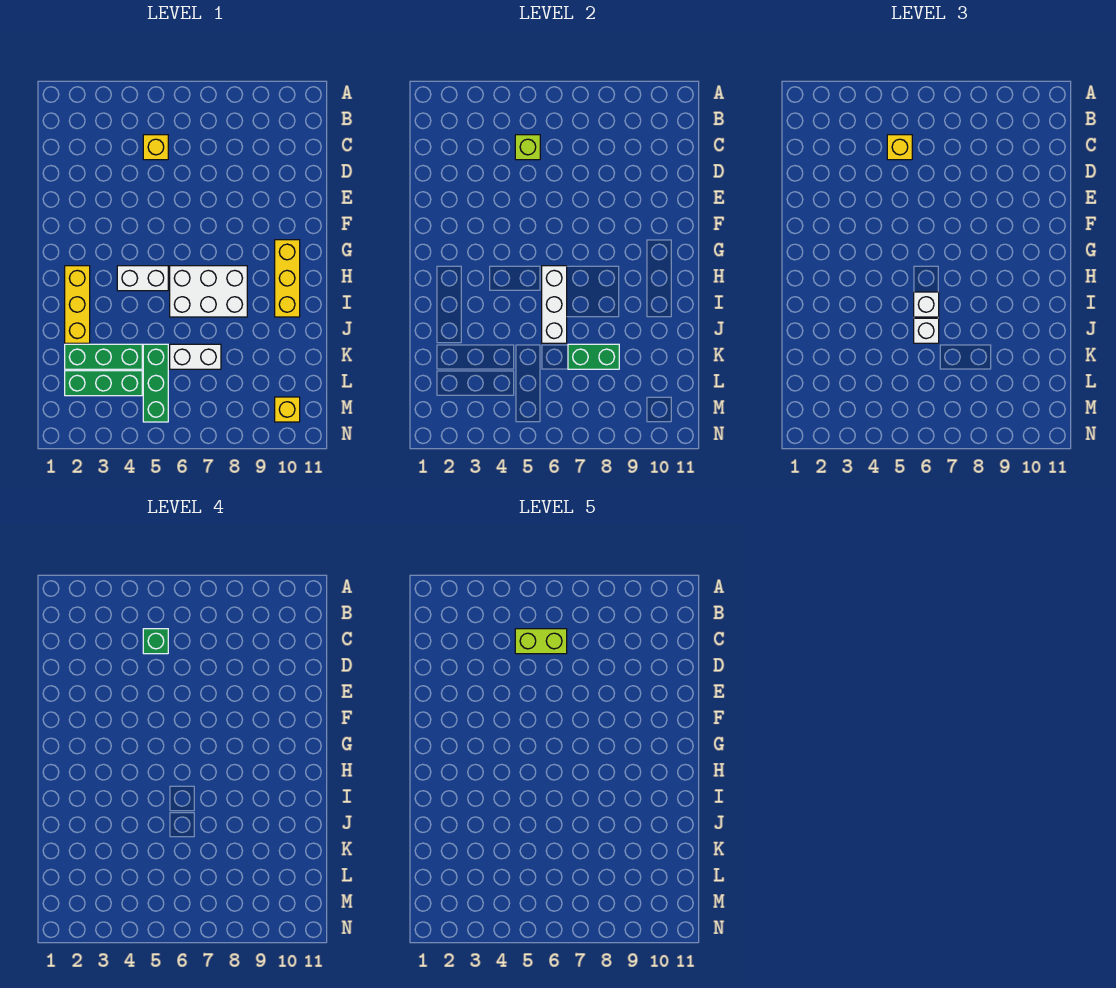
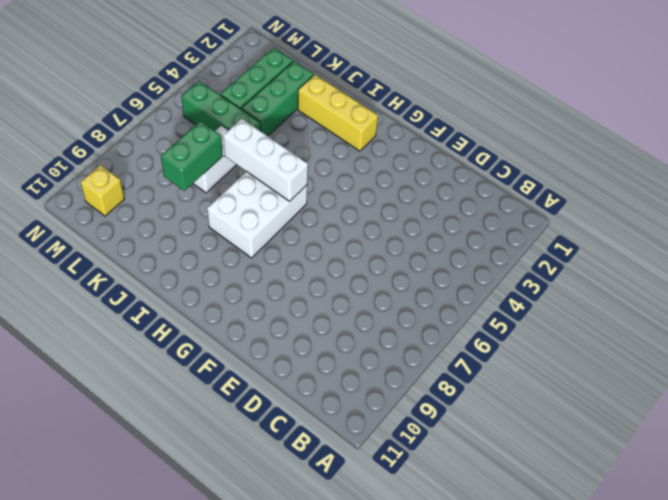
none -> yellow brick C5 level 1
none -> yellow brick G10:I10 level 1
none -> white brick H4:H5 level 1

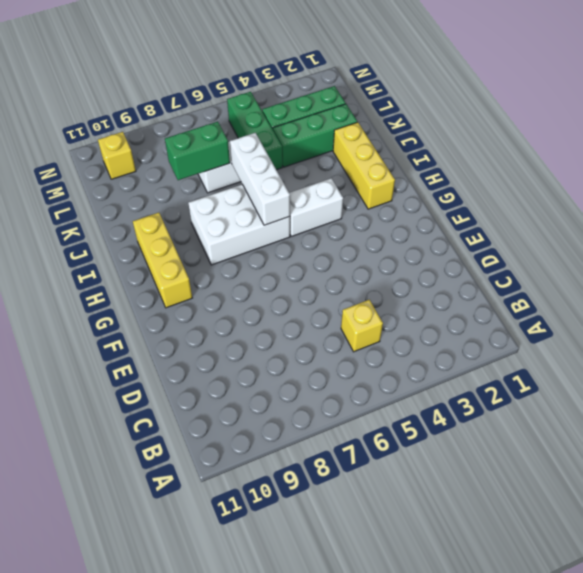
none -> lime brick C5 level 2
none -> yellow brick C5 level 3
none -> white brick I6 level 3

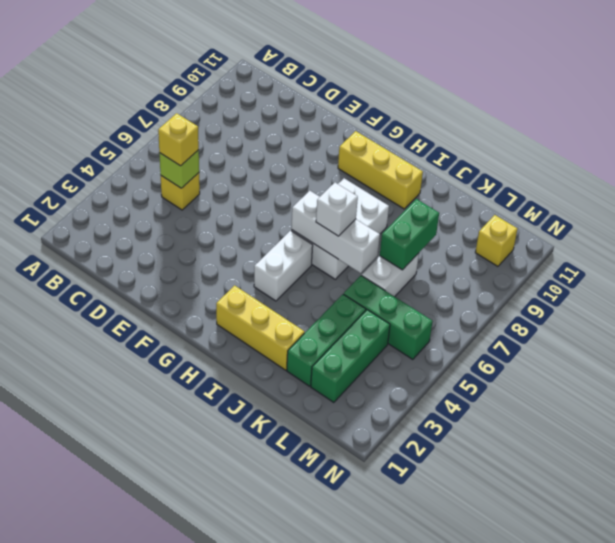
none -> white brick J6 level 3
none -> green brick C5 level 4
none -> lime brick C5:C6 level 5

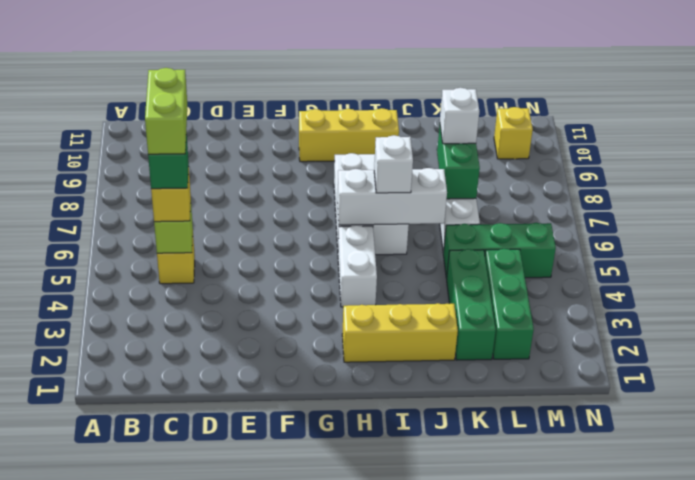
white brick K8 level 3 -> white brick J6 level 3

